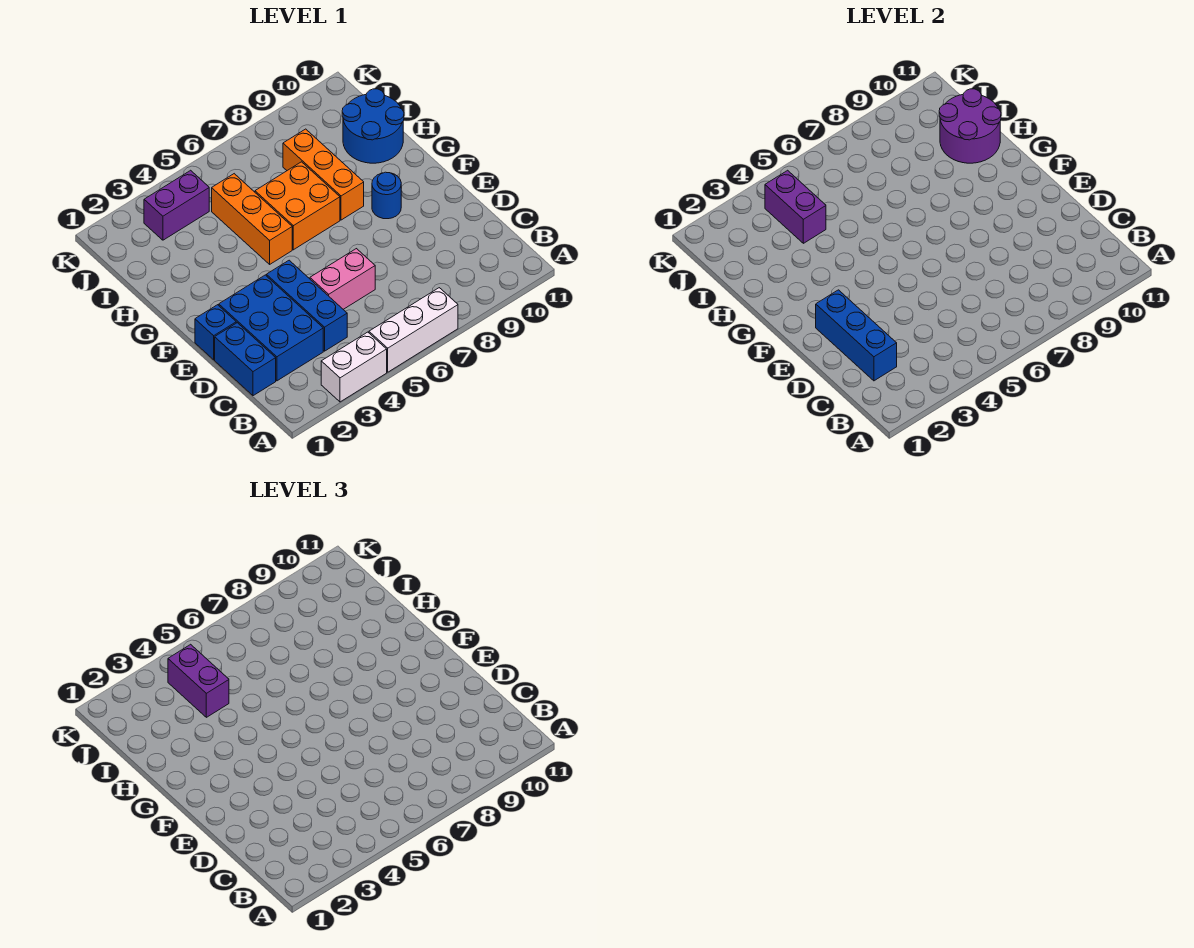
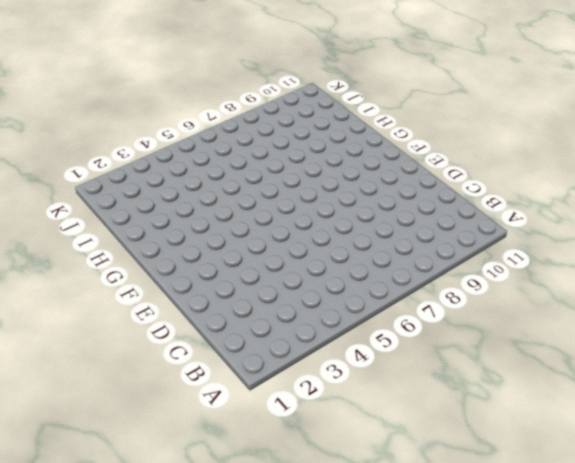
none -> white brick A3:A4 level 1
none -> white brick A5:A7 level 1
none -> blue brick C1:D1 level 1

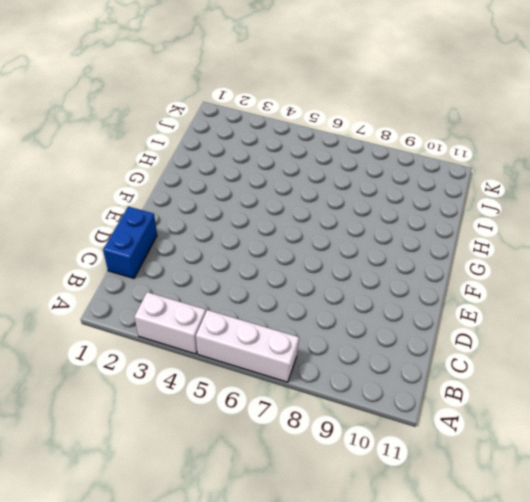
none -> blue brick C2:E3 level 1
none -> blue brick C4:E4 level 1
none -> pink brick D5:D6 level 1

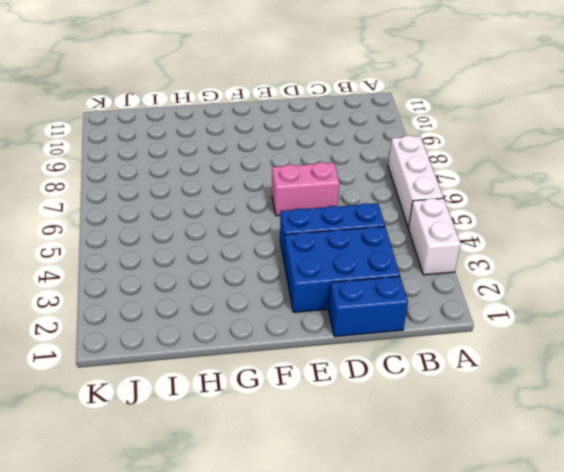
pink brick D6:E6 level 1 -> pink brick D5:D6 level 1
none -> blue brick E1 level 1
none -> blue round brick F9 level 1
none -> orange brick G5:I5 level 1

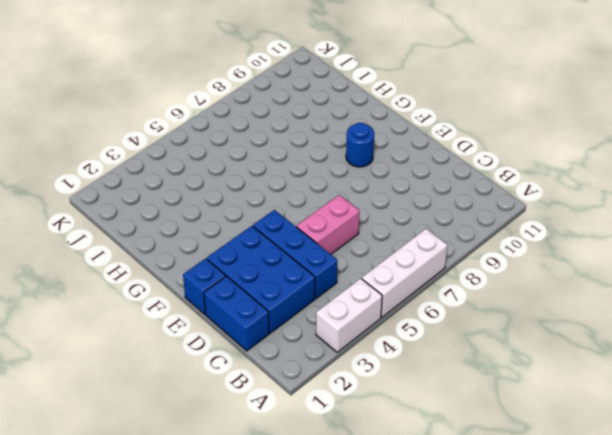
none -> orange brick G5:I5 level 1
none -> orange brick G6:H7 level 1
none -> orange brick G8:I8 level 1

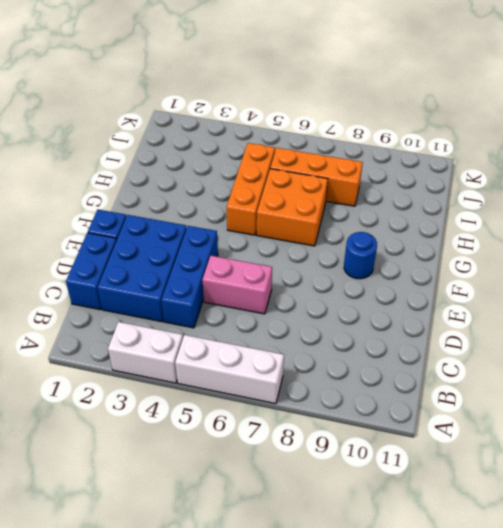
orange brick I6:I8 level 1 -> orange brick G8:I8 level 1
none -> blue round brick H10:I11 level 1
none -> purple brick J3:J4 level 1
none -> blue brick C2:E2 level 2

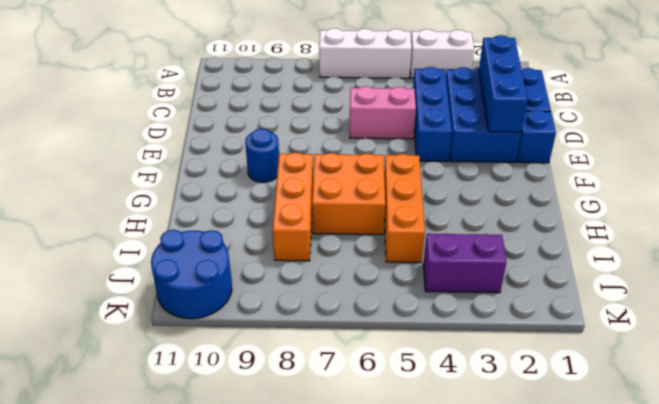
blue round brick J10:K11 level 1 -> blue round brick H10:I11 level 1
none -> purple round brick H10:I11 level 2
none -> purple brick I4:J4 level 2
none -> purple brick I4:J4 level 3

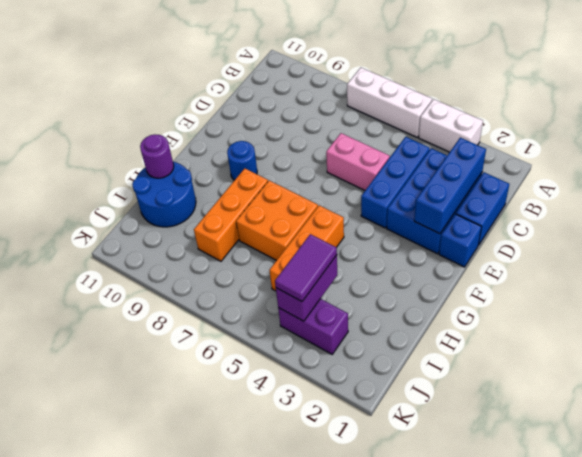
purple round brick H11 level 2 -> purple round brick H10:I11 level 2
purple tile I4:J4 level 3 -> purple brick I4:J4 level 3

